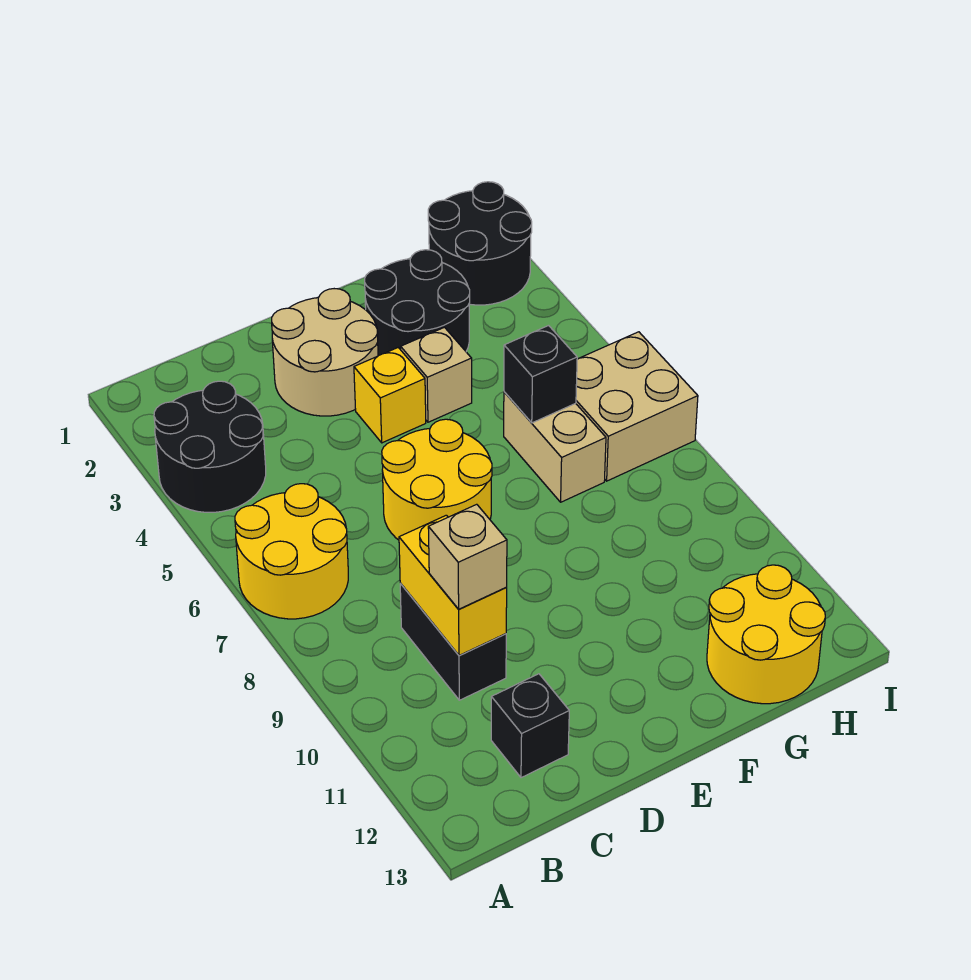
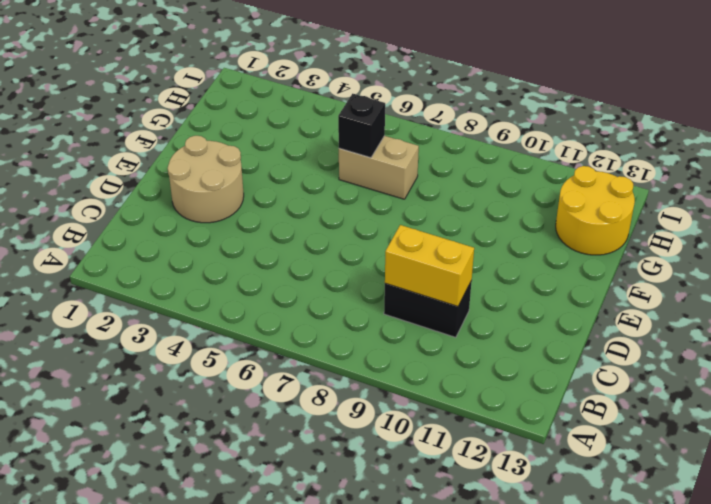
none -> black round brick A3:B4 level 1
none -> yellow round brick A6:B7 level 1
none -> black brick C12 level 1

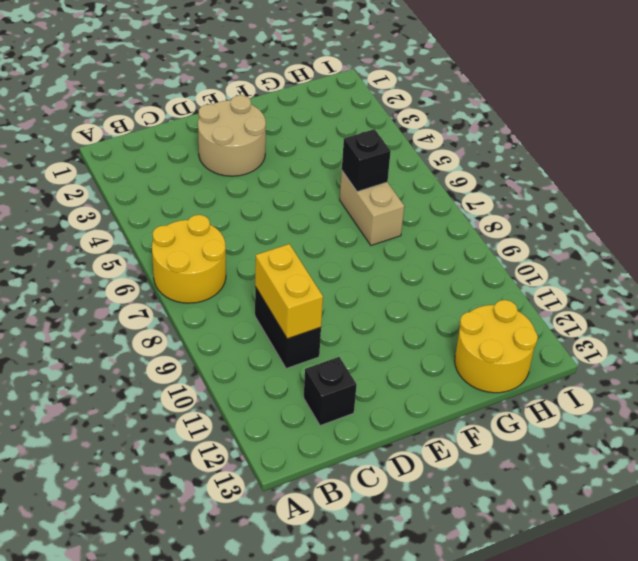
none -> black round brick A3:B4 level 1
none -> yellow round brick D6:E7 level 1
none -> yellow brick E4 level 1

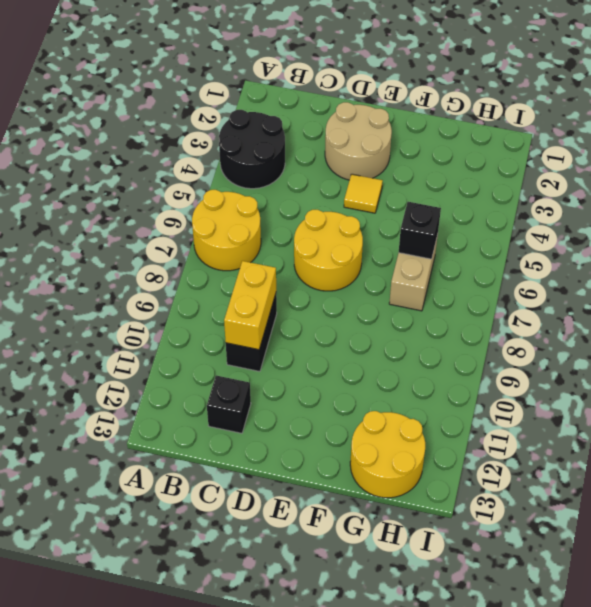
yellow tile E4 level 1 -> yellow brick E4 level 1
none -> black round brick F2:G3 level 1
none -> tan brick F4 level 1
none -> black round brick H1:I2 level 1

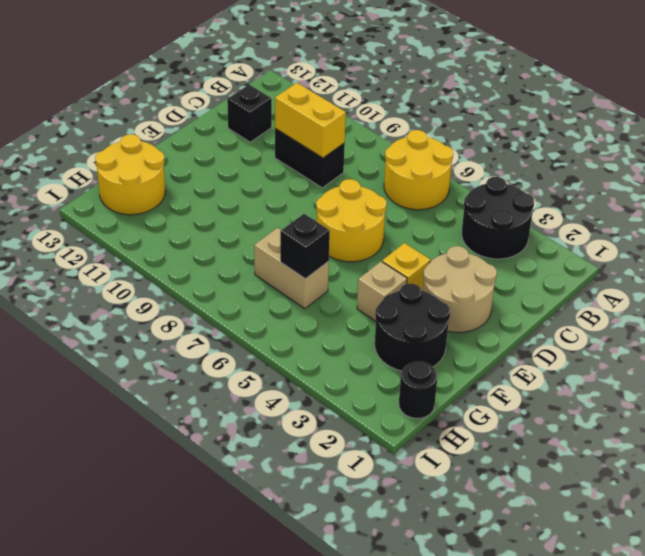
black round brick H1 level 1 -> black round brick H1:I2 level 1
none -> tan brick H6:I7 level 1
none -> tan brick C10 level 3

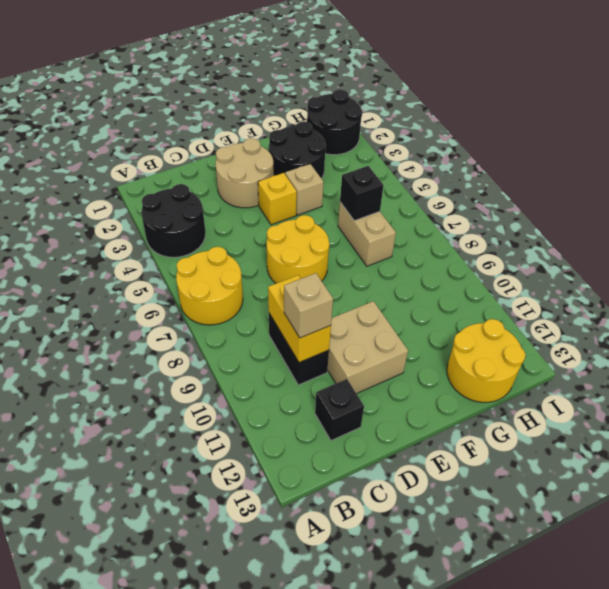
tan brick D10:E11 level 1 -> tan brick H6:I7 level 1

